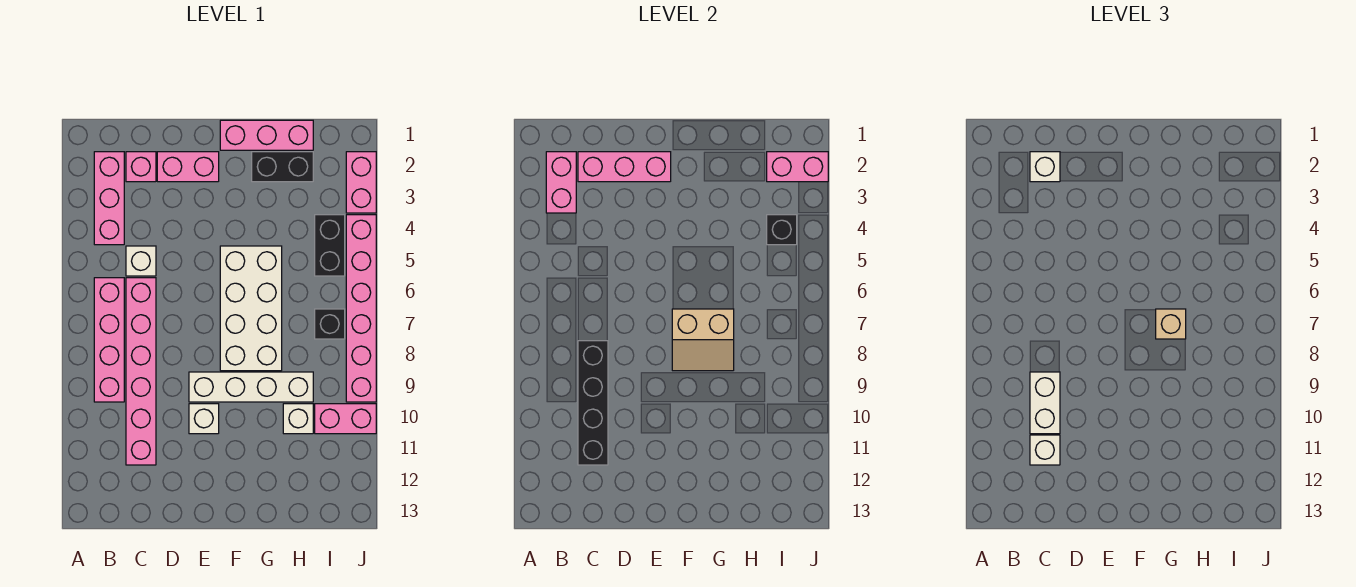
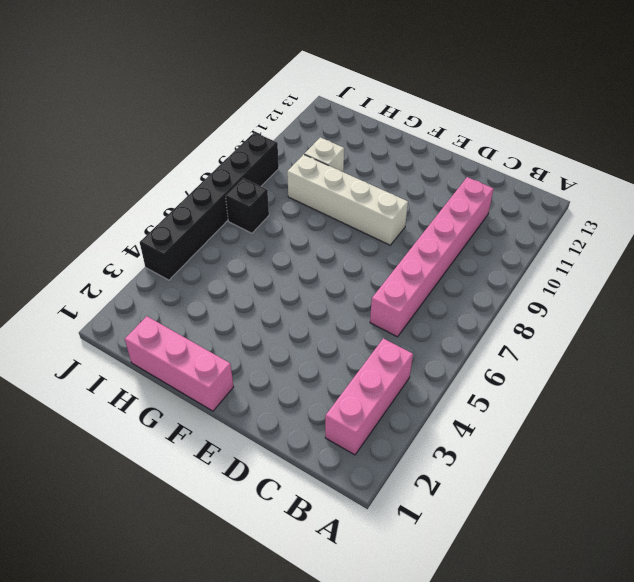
black brick J4:J9 level 1 -> pink brick J4:J9 level 1
none -> pink brick B6:B9 level 1
none -> pink brick C2 level 1
none -> white brick C5 level 1

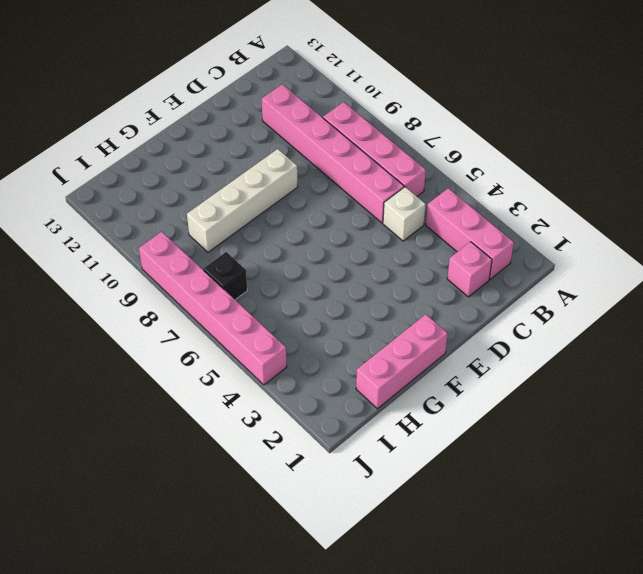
none -> pink brick D2:E2 level 1
none -> white brick E10 level 1
none -> white brick F5:G8 level 1

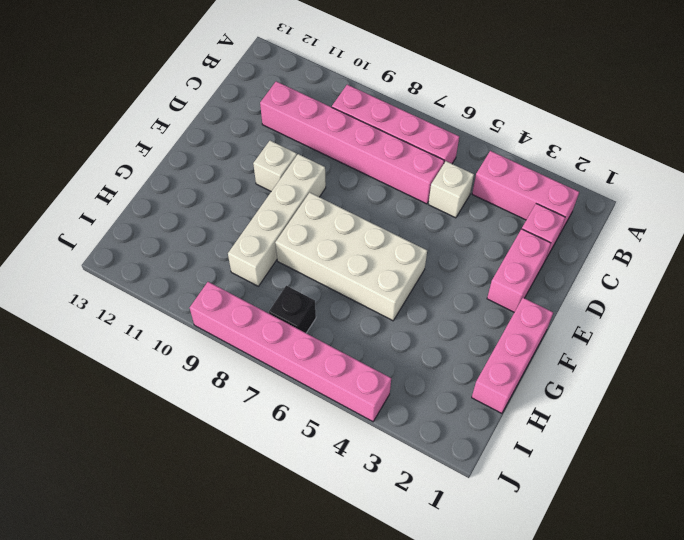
none -> black brick G2:H2 level 1
none -> white brick H10 level 1
none -> black brick I4:I5 level 1

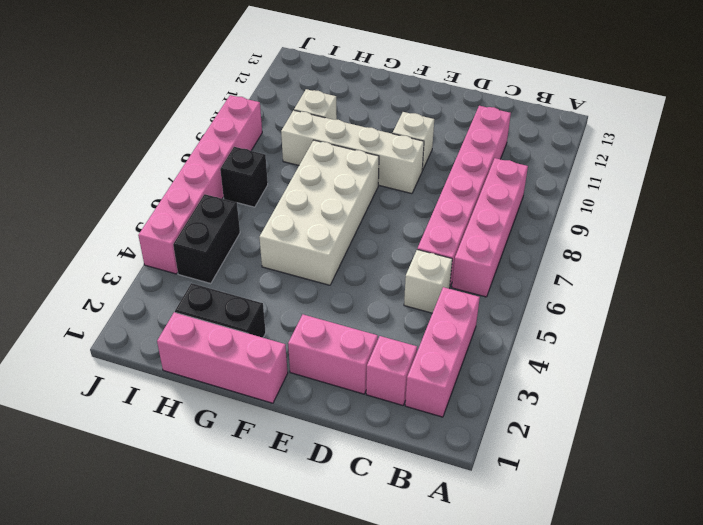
none -> pink brick I10:J10 level 1
none -> pink brick J2:J3 level 1
none -> pink brick B2:B3 level 2

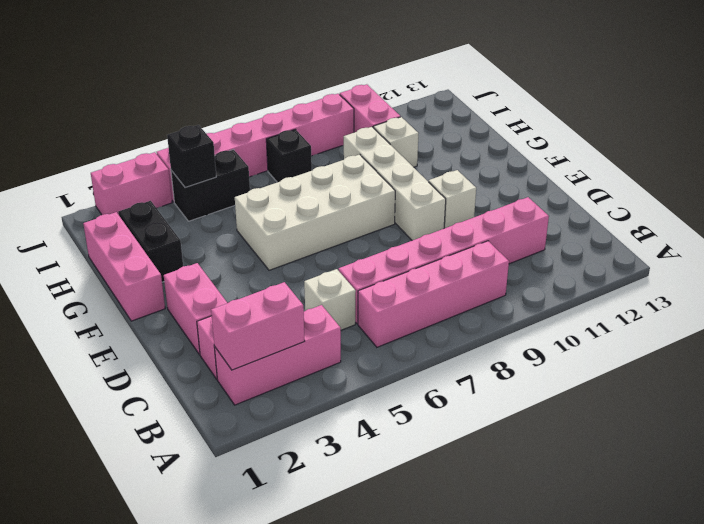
none -> pink brick C2:E2 level 2
none -> black brick C8:C11 level 2
none -> tan slope F7:G8 level 2 top 7

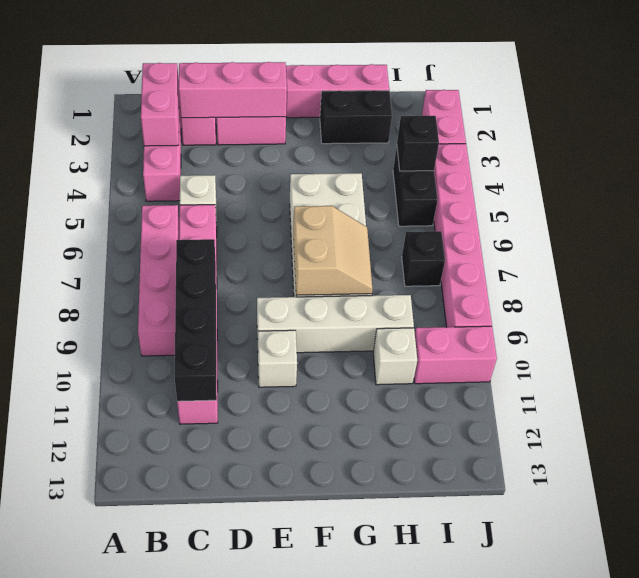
tan slope F7:G8 level 2 top F -> tan slope F7:G8 level 2 top 7
none -> pink brick I2:J2 level 2
none -> white brick C2 level 3
none -> white brick C9:C10 level 3

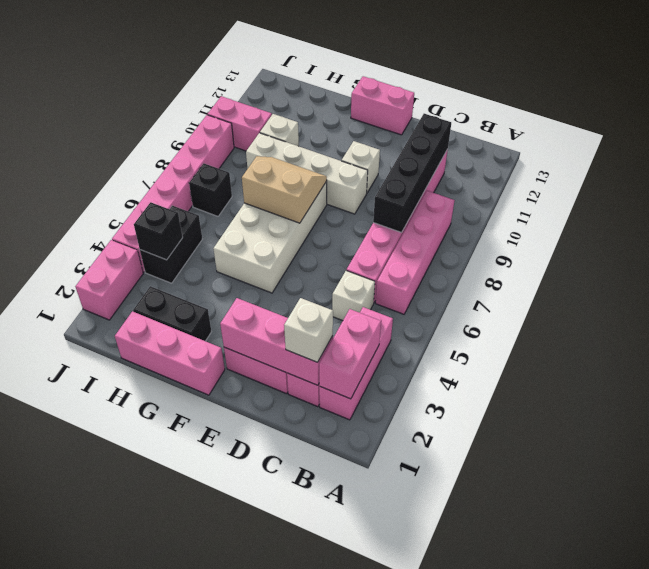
pink brick E13:F13 level 1 -> pink brick I2:J2 level 2
none -> white brick C9:C10 level 3
none -> white brick C11 level 3
none -> tan brick G7 level 3

